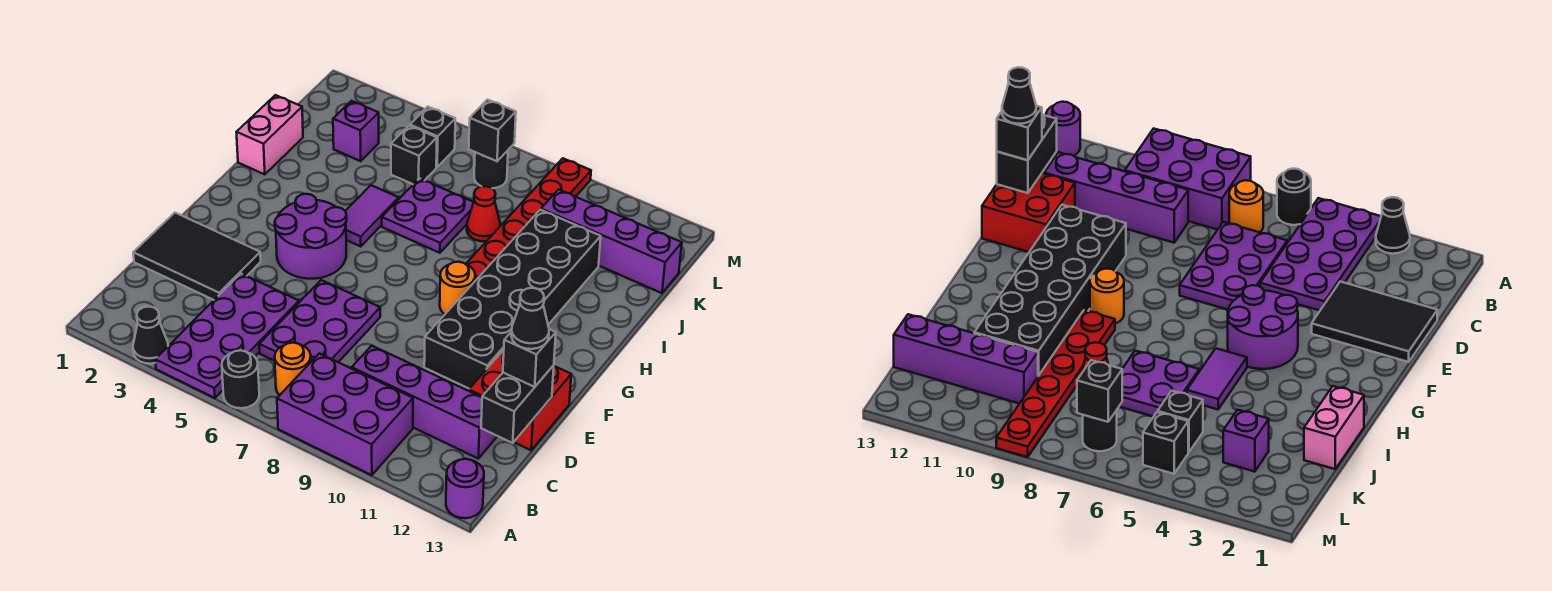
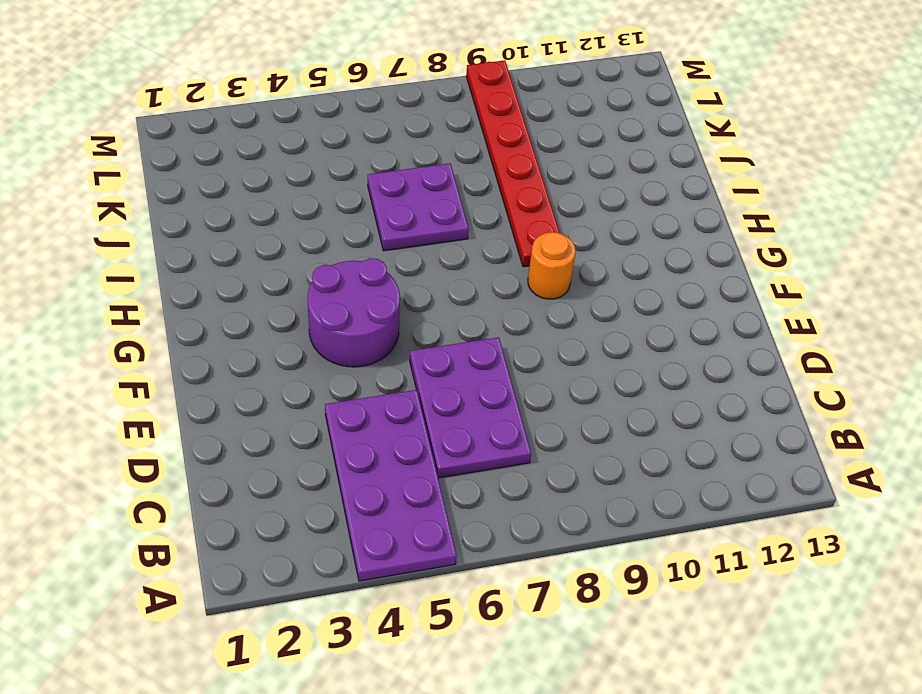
none -> black cone A3 level 1
none -> black round brick A6 level 1
none -> purple brick A8:B10 level 1

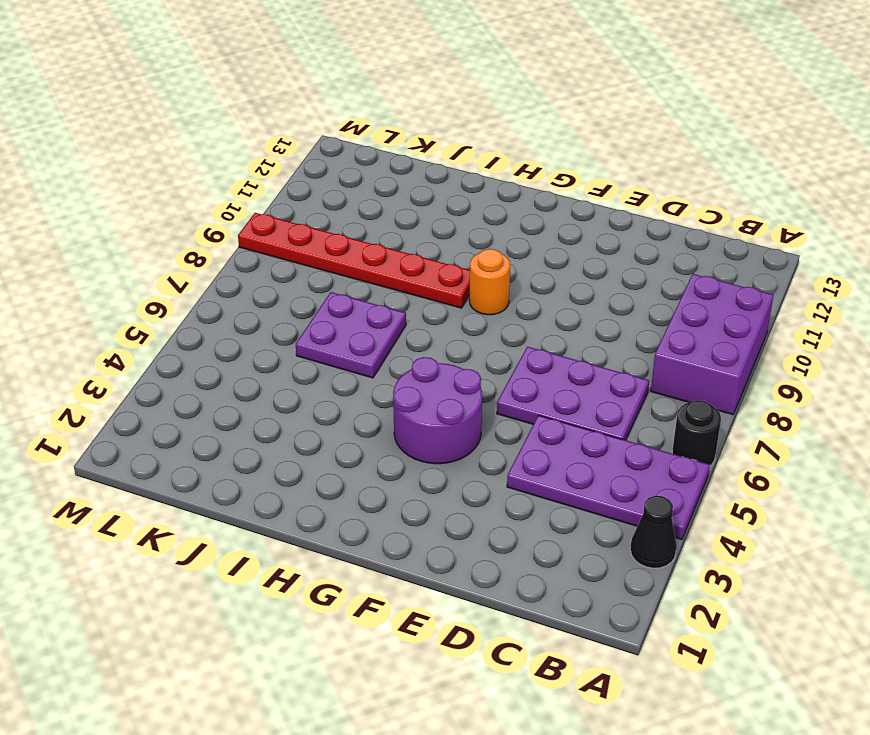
none -> purple round brick A13 level 1
none -> orange round brick B7 level 1
none -> purple brick C9:C12 level 1

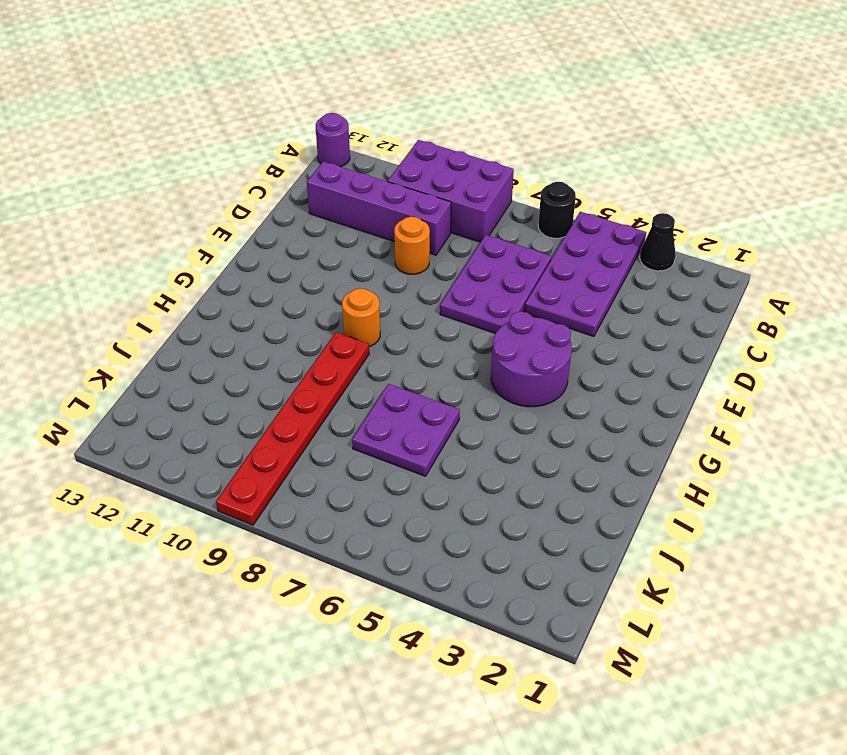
orange round brick D9 level 1 -> orange round brick B7 level 1
none -> black tile D1:E3 level 1
none -> red brick D12:E13 level 1
none -> black brick E10:J11 level 1

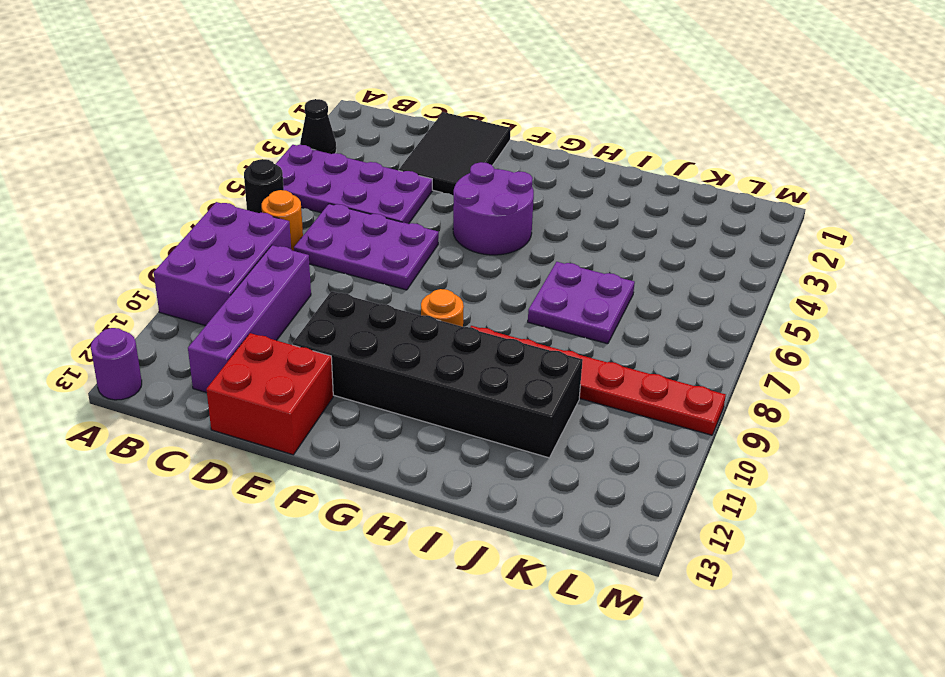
none -> purple tile H5:I5 level 1
none -> pink brick I1:J1 level 1
none -> red cone J8 level 1

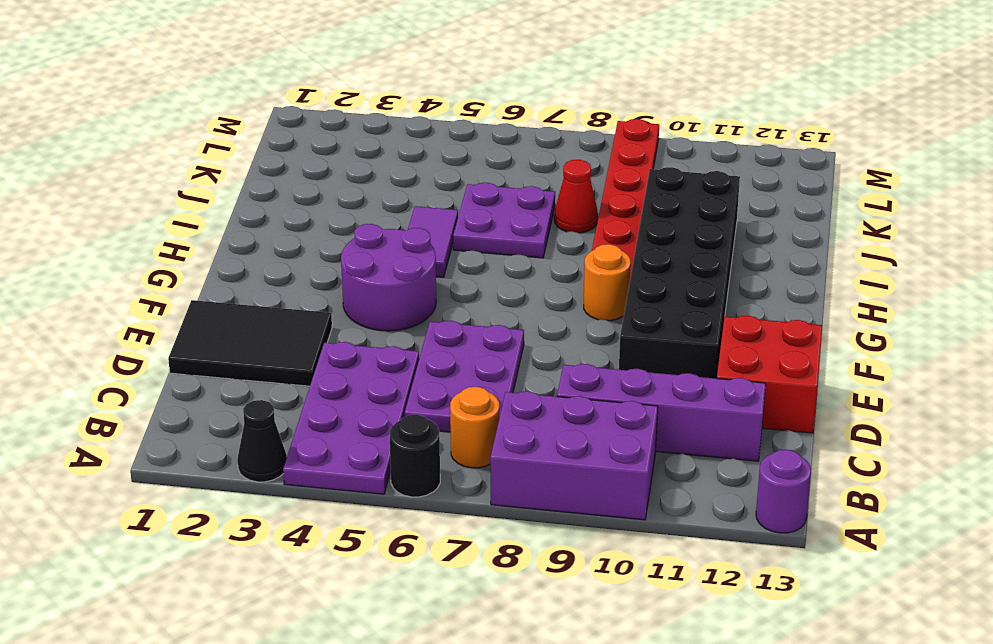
none -> pink brick I1:J1 level 1
none -> purple brick K3 level 1
none -> black brick K5 level 1

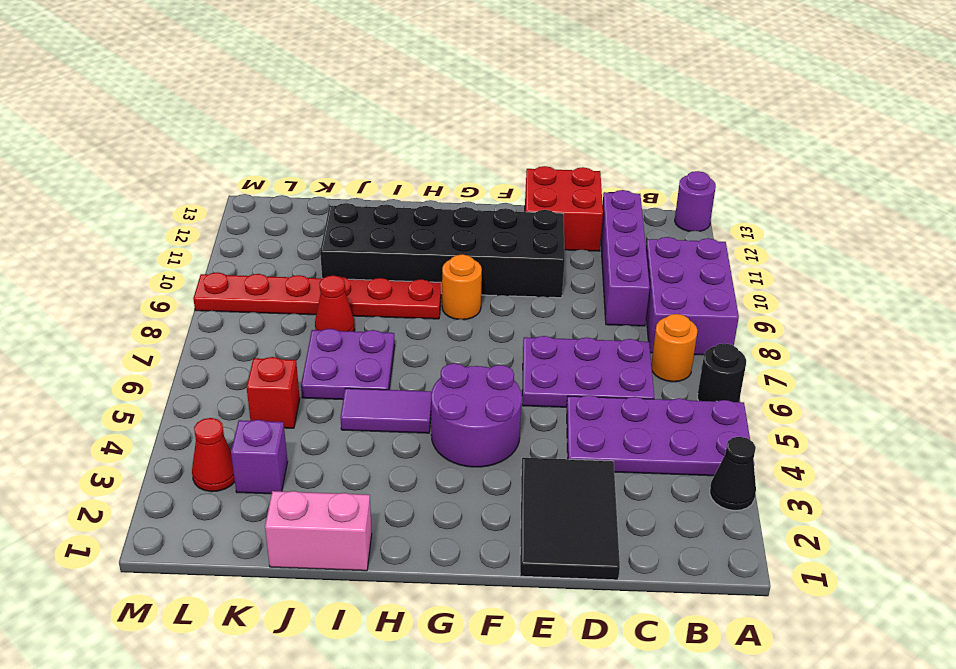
red brick K5 level 1 -> black brick K5 level 1
red cone L3 level 1 -> none
none -> purple brick K10:K13 level 1
none -> black brick L5 level 1
none -> black round brick L7 level 1

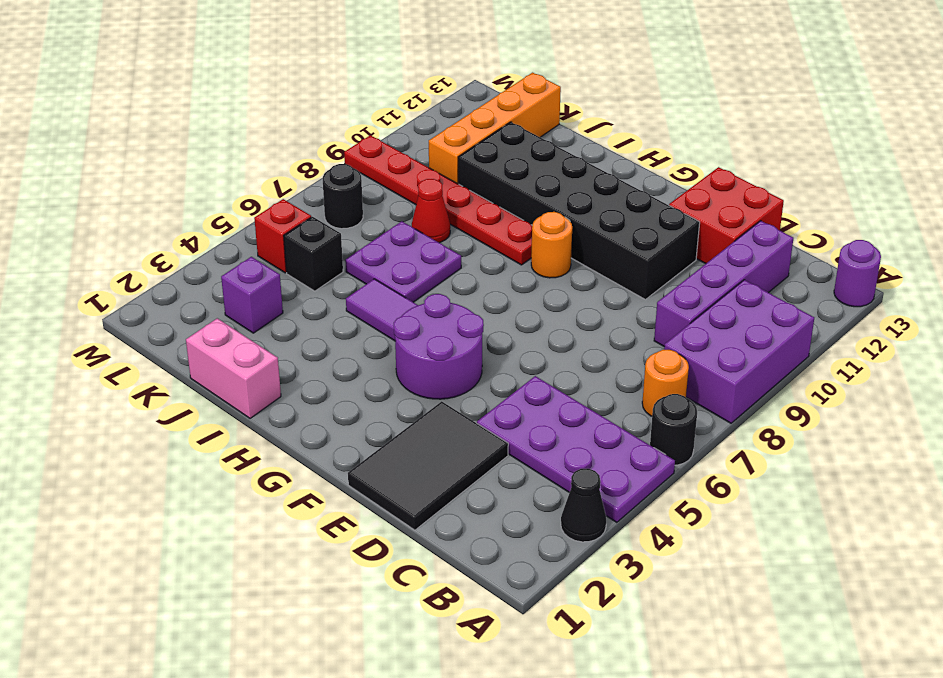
orange brick K10:K13 level 1 -> purple brick K10:K13 level 1
red brick L5 level 1 -> black brick L5 level 1
none -> purple plate C6:E7 level 1
none -> black brick C13:D13 level 2
none -> black brick L7 level 2

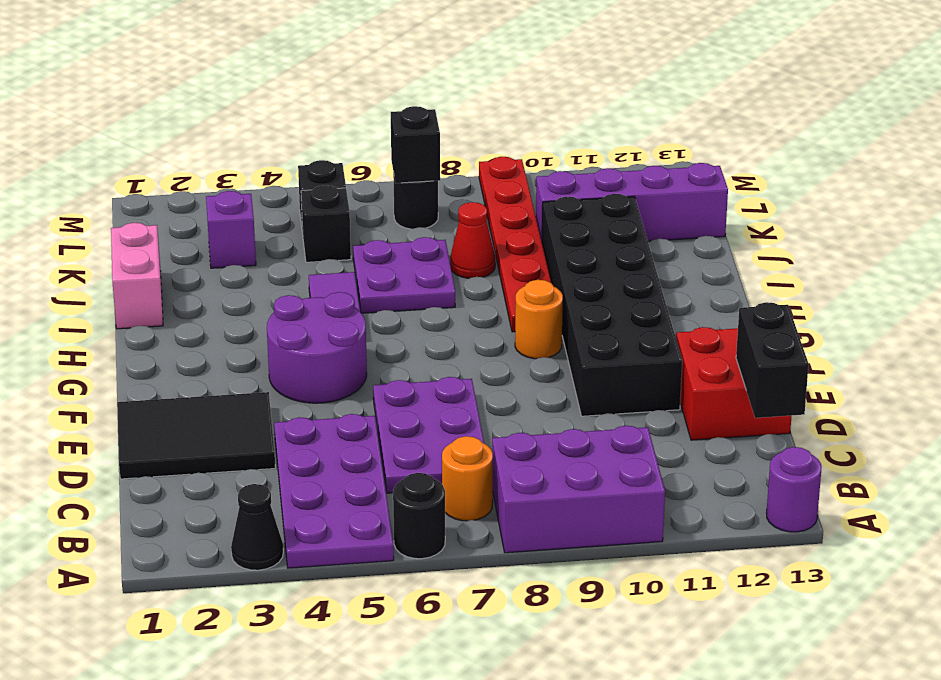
none -> purple brick C9:C12 level 1
none -> black brick D13 level 3
none -> black cone D13 level 4

